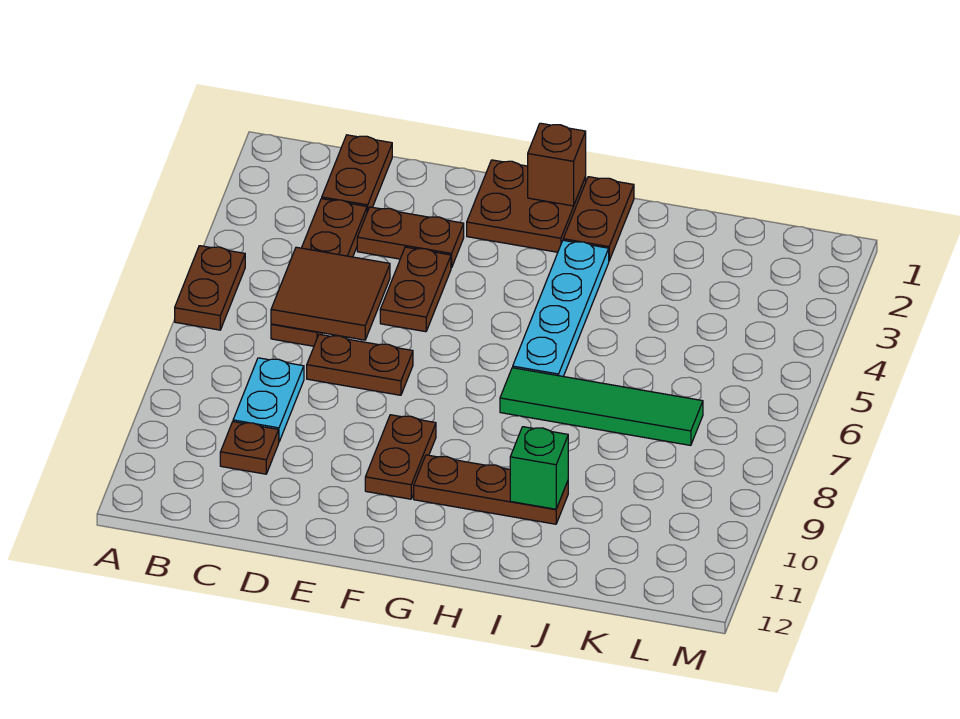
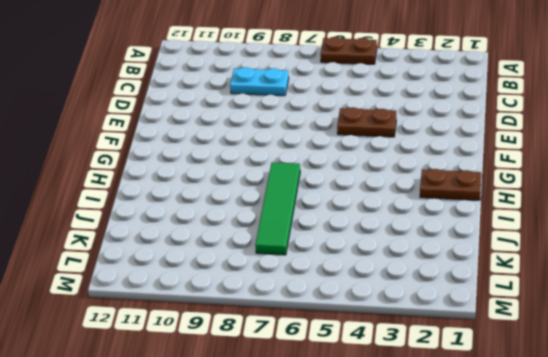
none -> brown plate C1:C2 level 1
none -> brown plate C3:C6 level 1
none -> brown plate C10 level 1

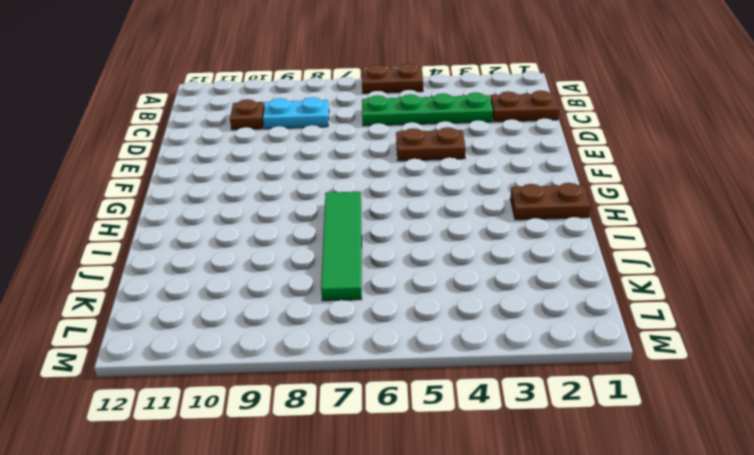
green plate C3:C6 level 1 -> brown plate C3:C6 level 1
none -> brown plate D3:E3 level 1
none -> brown plate D7:E7 level 1
none -> brown plate F1:G2 level 1

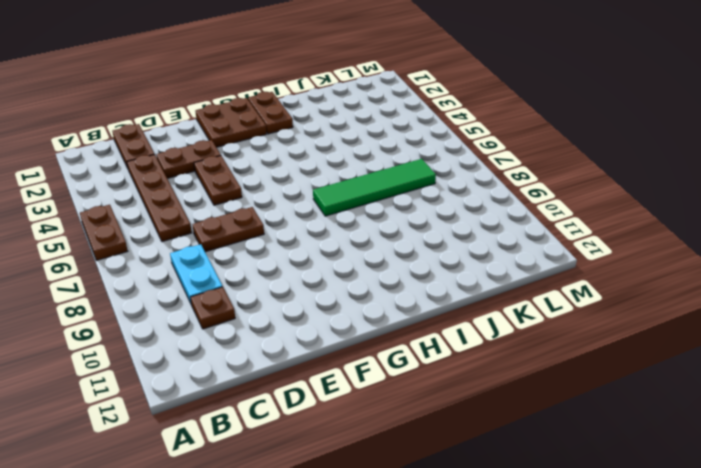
none -> brown plate F9:F10 level 1
none -> brown plate G10:I10 level 1
none -> cyan plate H3:H6 level 1

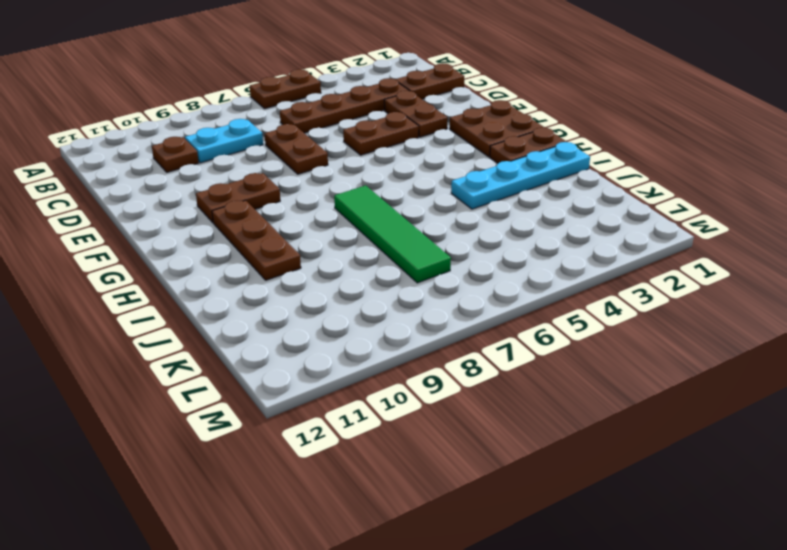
cyan plate I1:I4 level 1 -> cyan plate H3:H6 level 1
none -> brown tile C5:D6 level 2
none -> brown brick G1 level 2
none -> green brick I10 level 2

